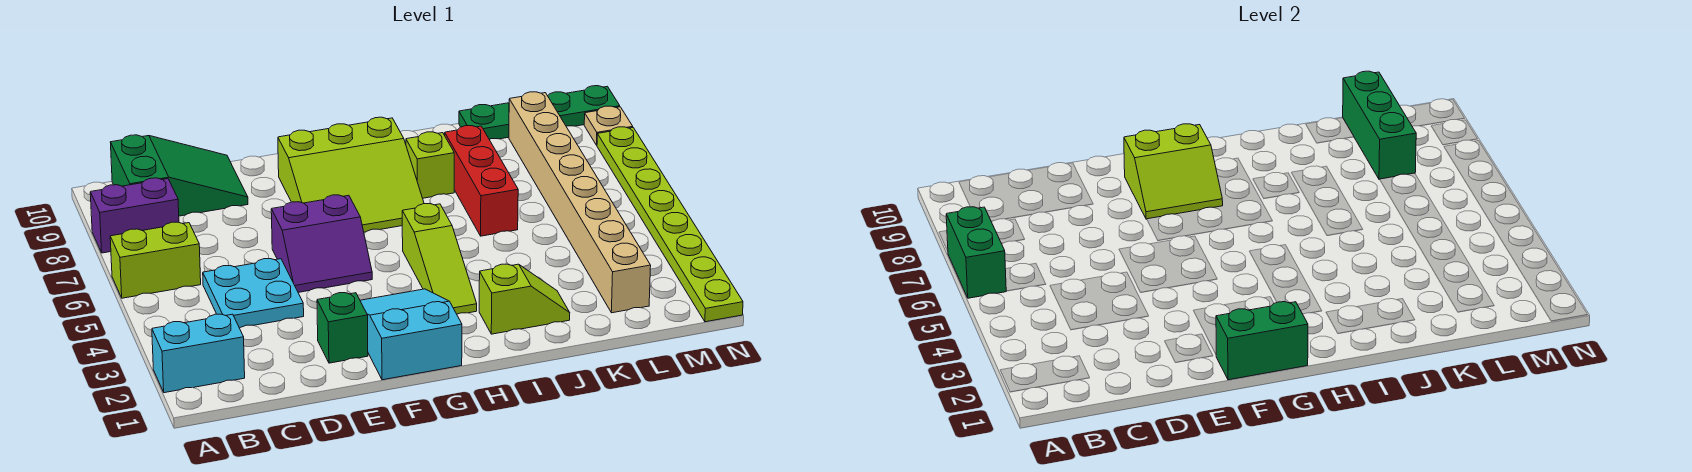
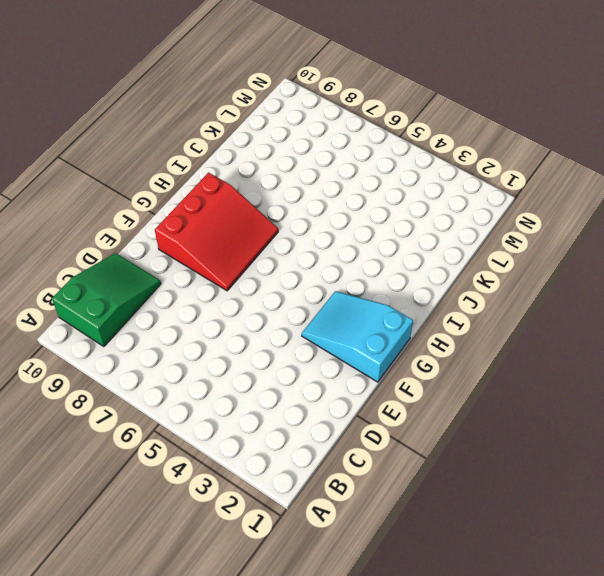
red slope F7:H9 level 1 top 9 -> lime slope F7:H9 level 1 top 9
none -> cyan brick A2:B2 level 1
none -> lime brick A6:B6 level 1
none -> purple brick A8:B8 level 1

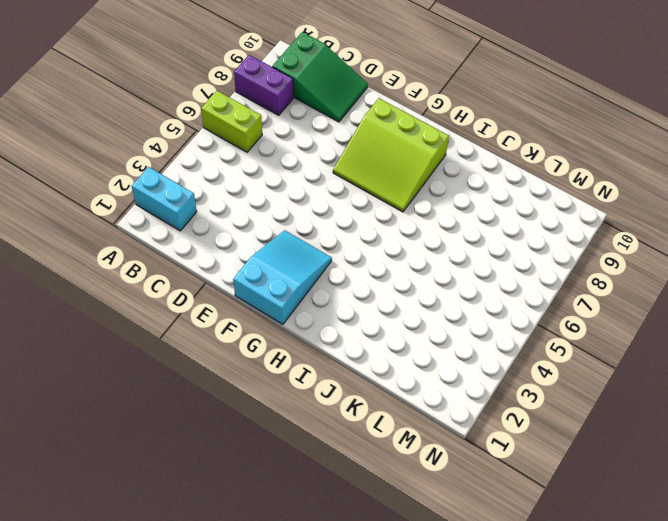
none -> cyan plate C4:D5 level 1
none -> green brick E2 level 1
none -> purple slope E5:F6 level 1 top 6

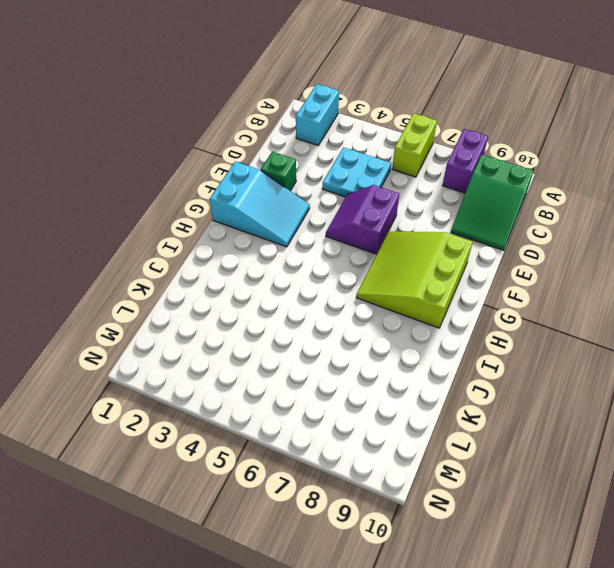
none -> lime slope H3:H5 level 1 top 5
none -> lime slope I2:J2 level 1 top I
none -> lime brick I8 level 1

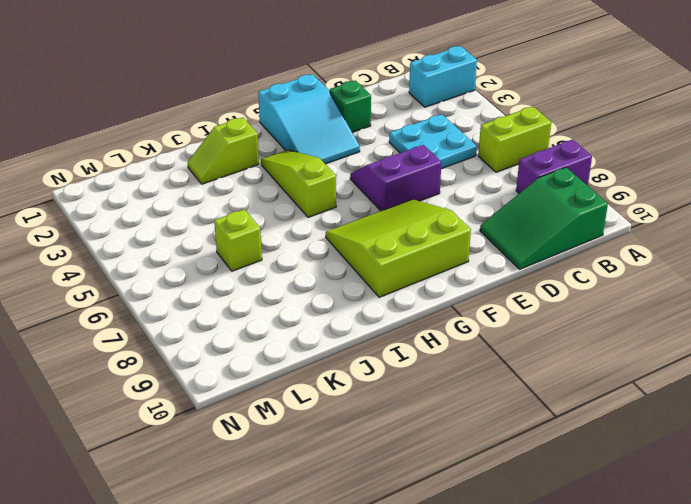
lime brick K6 level 1 -> lime brick I8 level 1
none -> red brick J6:J8 level 1
none -> green plate K10:N10 level 1
none -> tan brick L2:L9 level 1

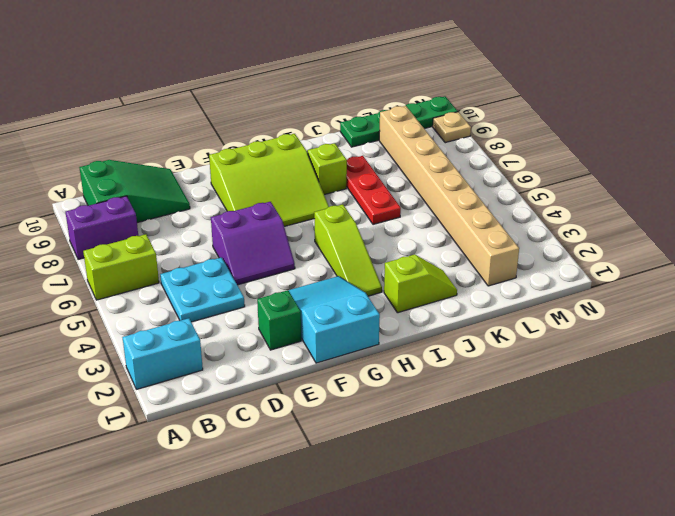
red plate J6:J8 level 1 -> red brick J6:J8 level 1
none -> lime plate N1:N8 level 1
none -> green brick A6:A7 level 2
none -> green brick F1:G1 level 2

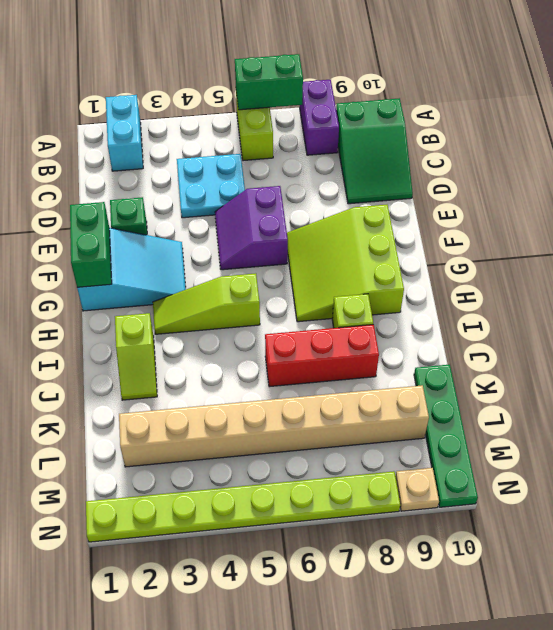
none -> lime slope F8:G9 level 2 top 9
none -> green brick L8:L10 level 2

